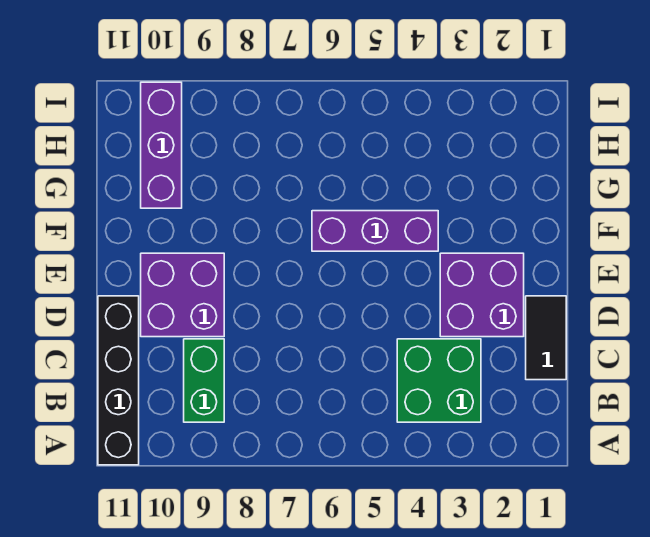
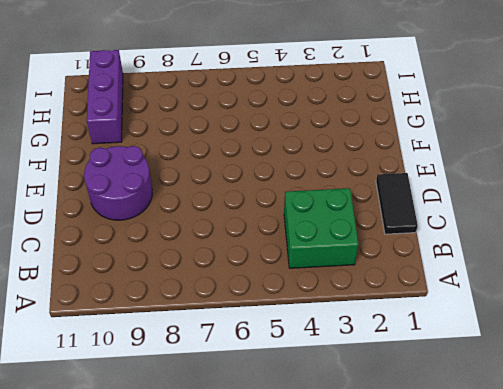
purple round brick D9:E10 level 1 -> purple brick D9:E10 level 1
none -> black brick A11:D11 level 1
none -> green brick B9:C9 level 1

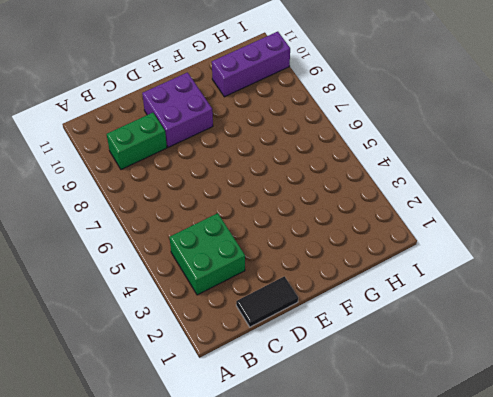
none -> black brick A11:D11 level 1
none -> purple brick D2:E3 level 1

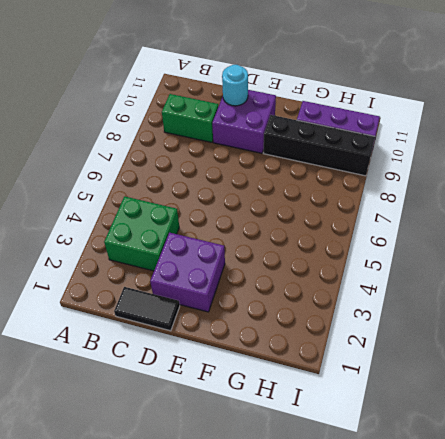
cyan round brick D10 level 2 -> none
black brick F9:I9 level 1 -> black brick A11:D11 level 1
none -> purple brick F4:F6 level 1

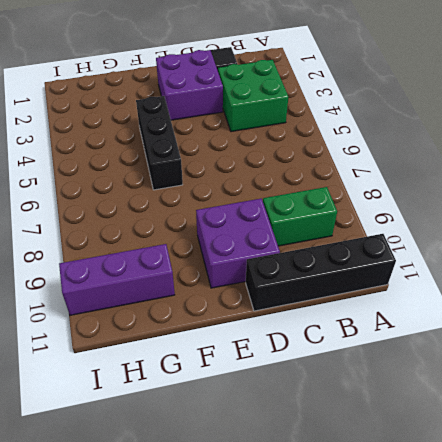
black brick F4:F6 level 1 -> purple brick F4:F6 level 1

